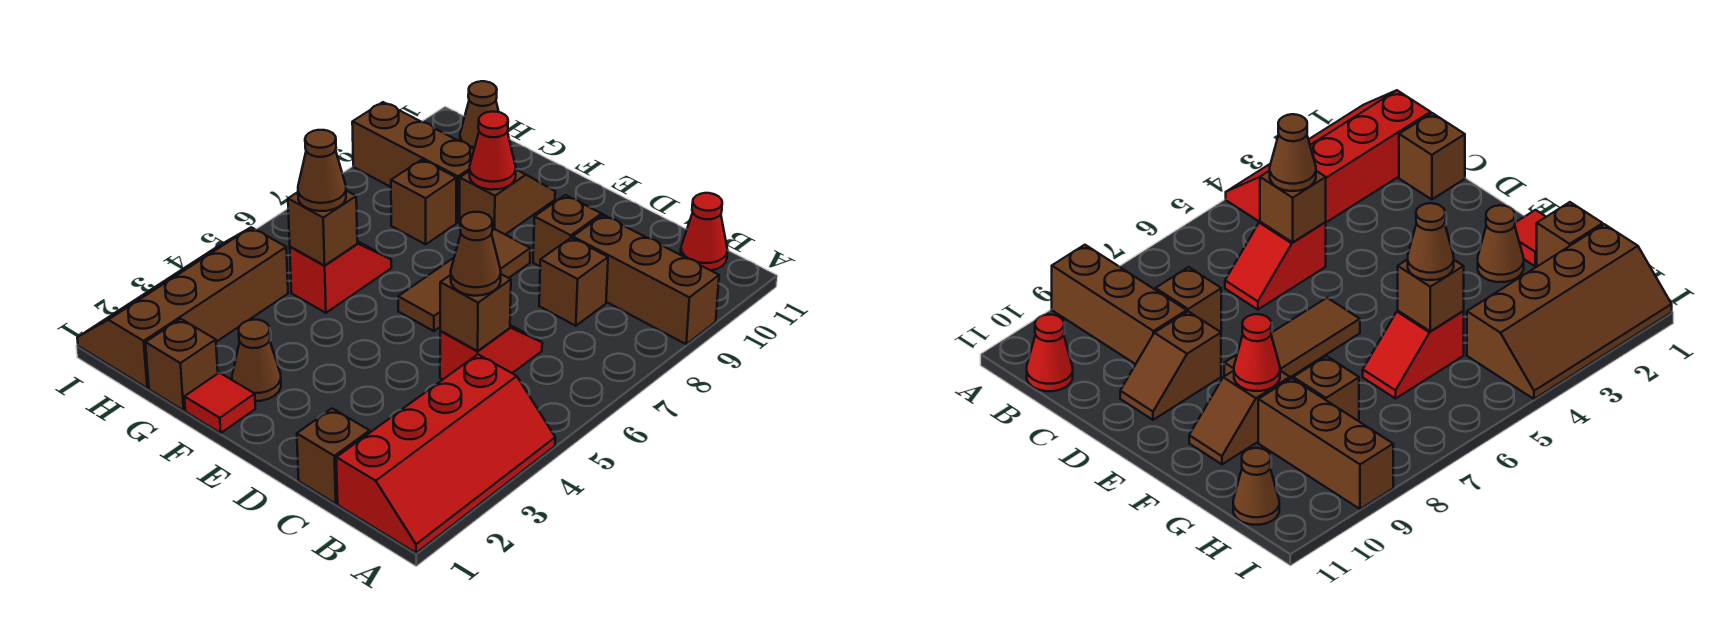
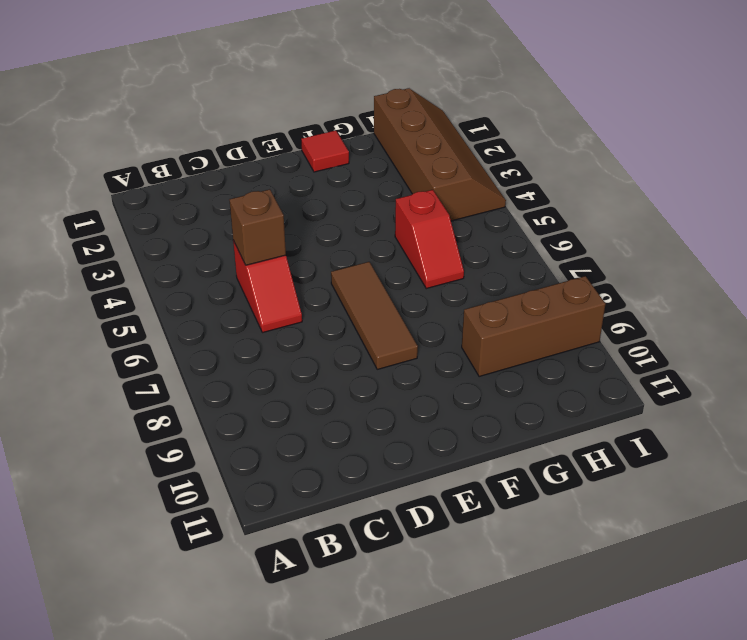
none -> red slope A1:B4 level 1 top B
none -> brown brick A9:C9 level 1
none -> red cone B11 level 1

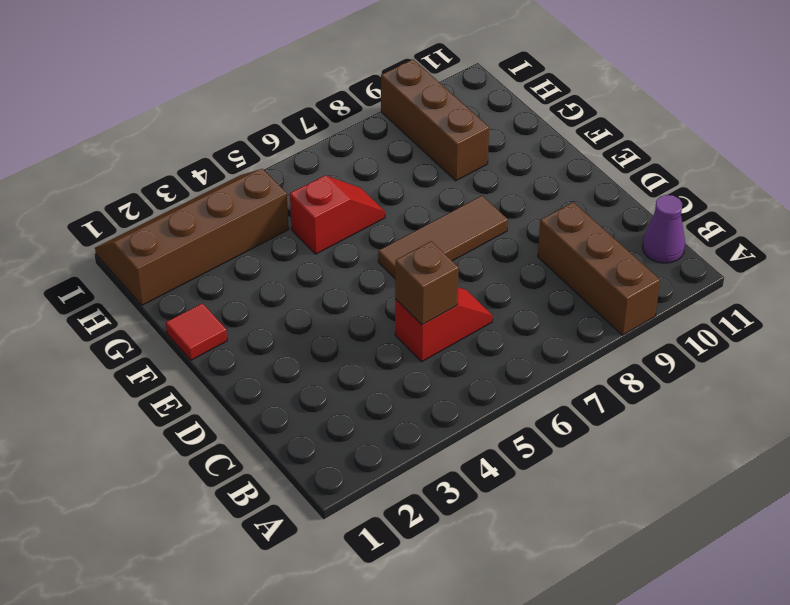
purple cone B11 level 1 -> red cone B11 level 1
none -> red slope A1:B4 level 1 top B
none -> brown brick C1 level 1
none -> brown brick C8 level 1

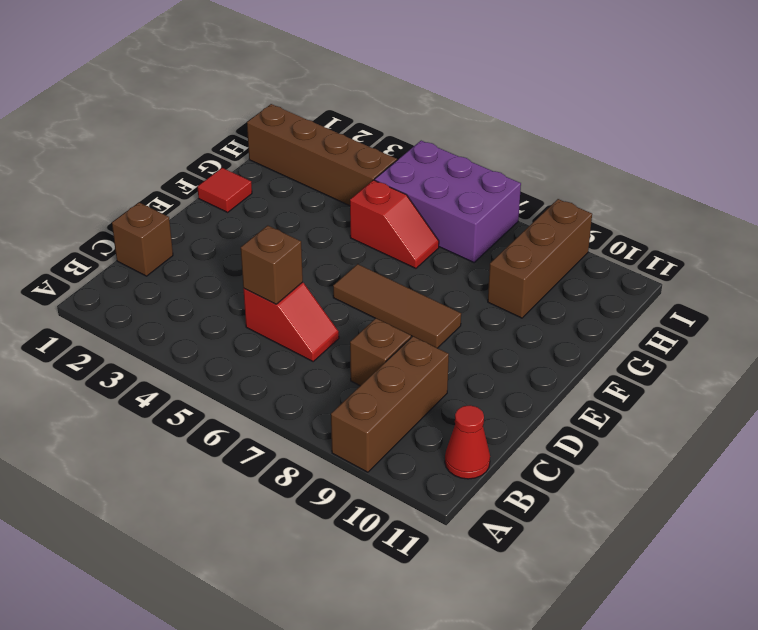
purple brick H5:I7 level 1 -> none
none -> red slope A1:B4 level 1 top B
none -> brown slope D9:D10 level 1 top 9
none -> brown cone F2 level 1

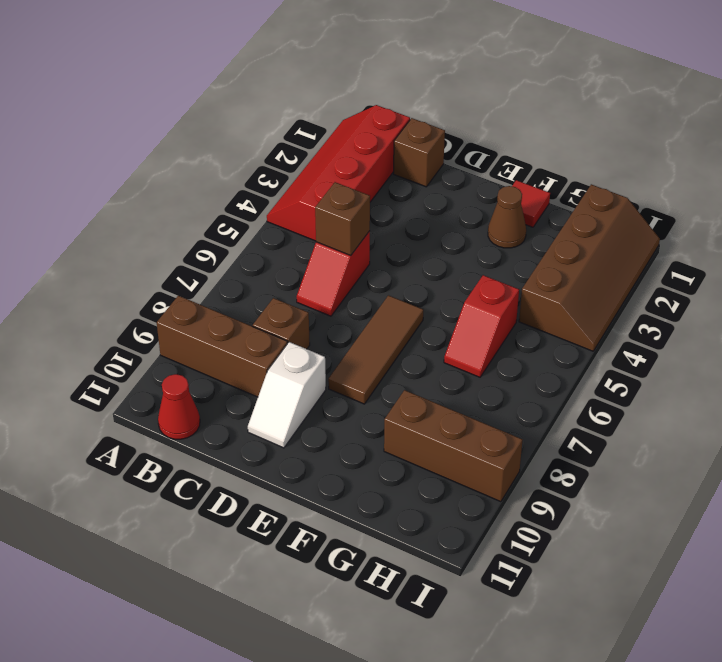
white slope D9:D10 level 1 top 9 -> brown slope D9:D10 level 1 top 9
none -> brown slope F9:F10 level 1 top 9
none -> brown brick G1 level 1
none -> brown brick G8 level 1

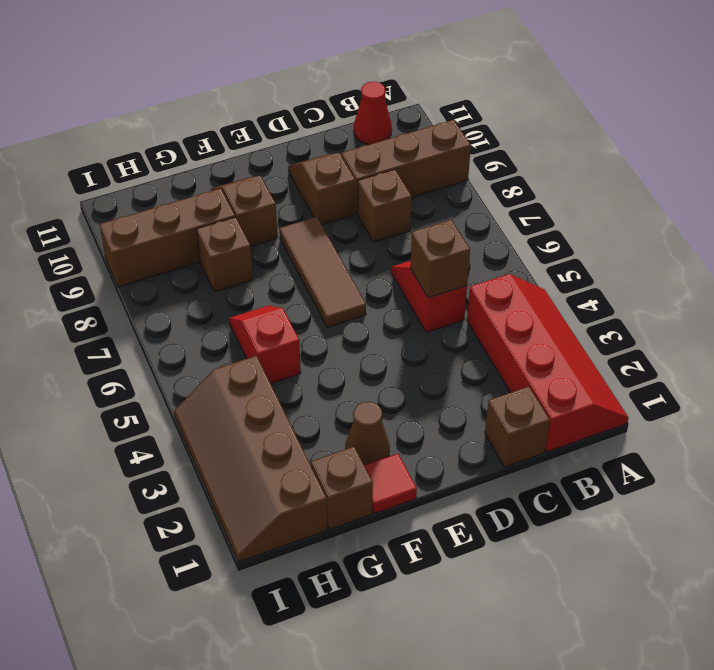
none -> brown cone H11 level 1
none -> red cone F9 level 2
none -> brown brick G5 level 2

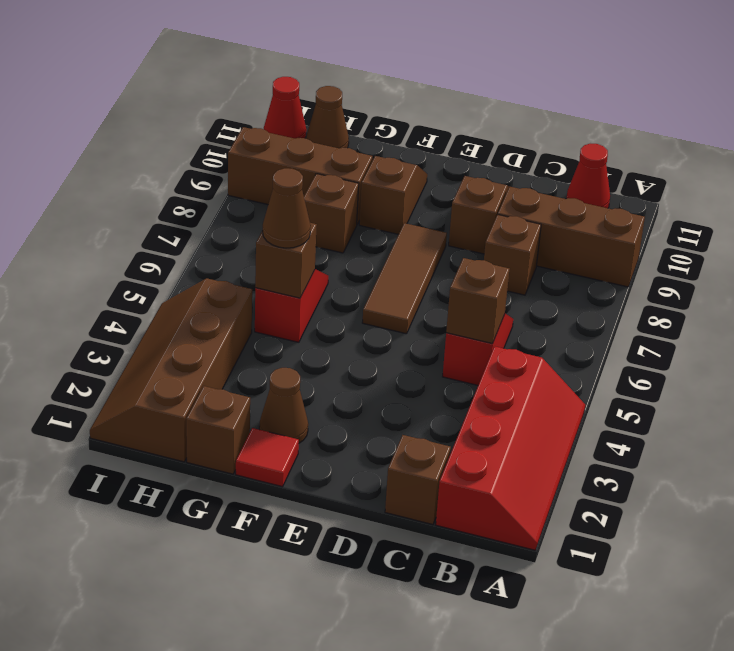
red cone I11 level 1 -> red cone F9 level 2
none -> brown cone C5 level 3

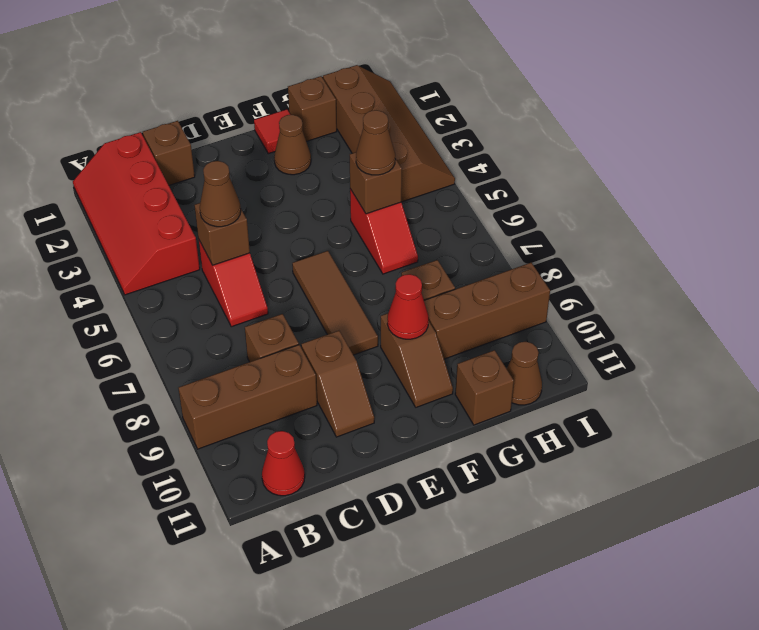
brown brick G11 level 1 -> none

